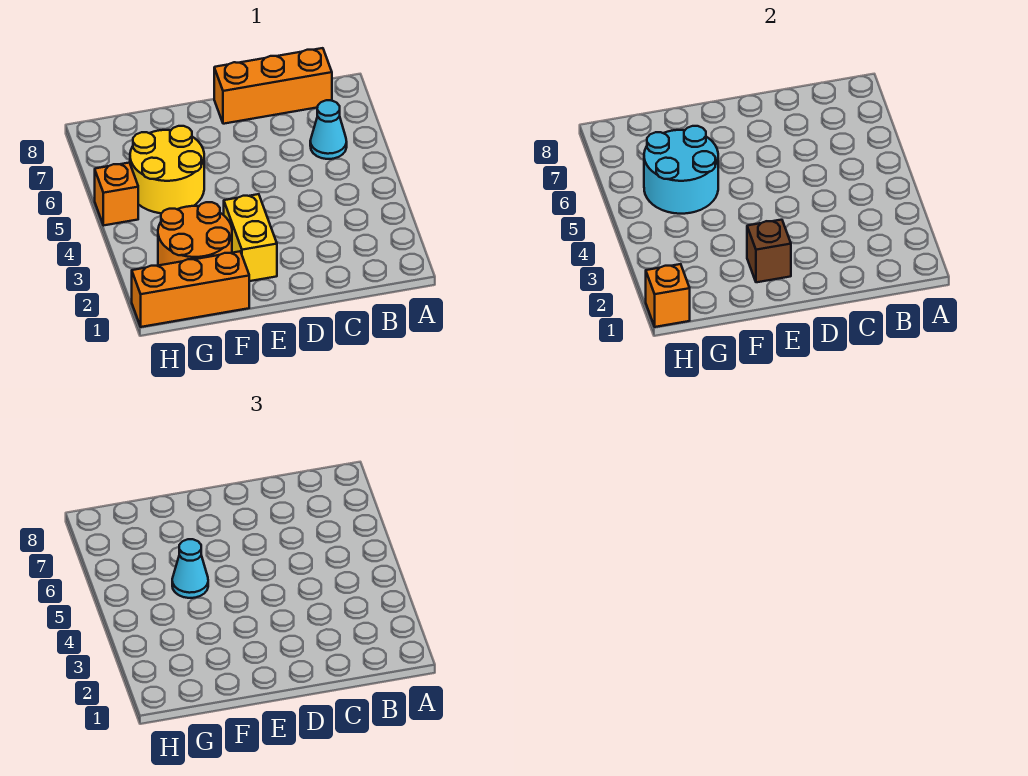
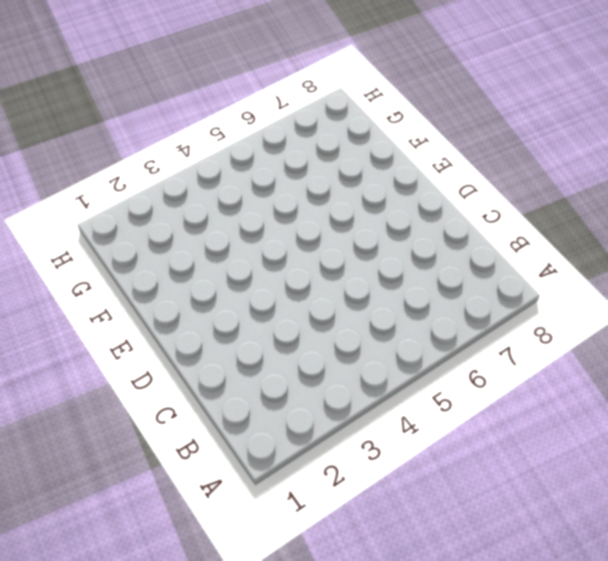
none -> cyan cone B6 level 1
none -> orange brick B8:D8 level 1

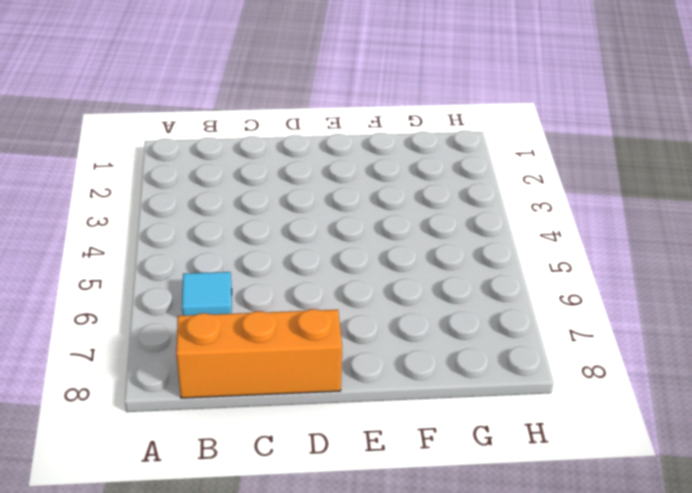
cyan tile B6 level 1 -> cyan cone B6 level 1
none -> yellow brick E2:E3 level 1
none -> orange brick F1:H1 level 1

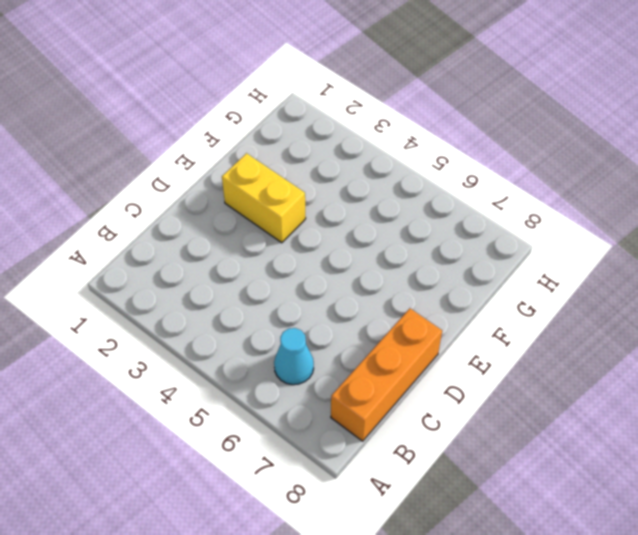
none -> orange brick F1:H1 level 1
none -> orange round brick F2:G3 level 1

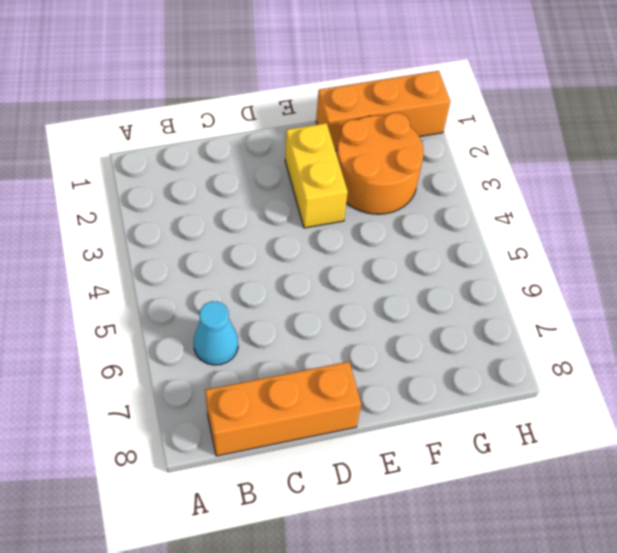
none -> yellow round brick F5:G6 level 1
none -> orange brick H5 level 1

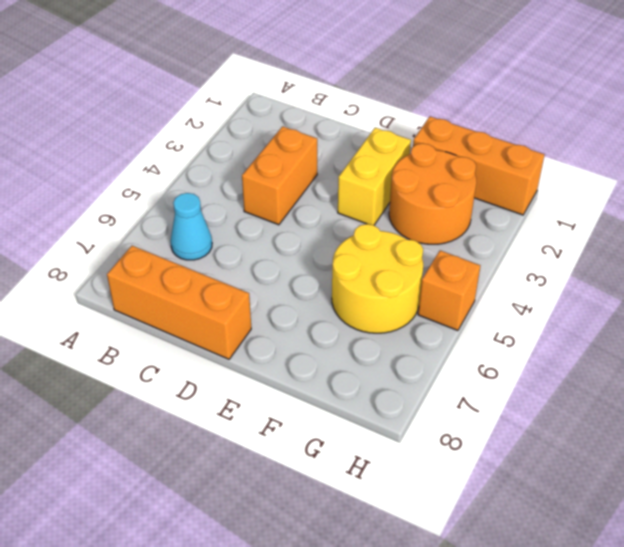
orange brick C3:C4 level 1 -> none
none -> brown brick E2 level 2
none -> cyan round brick F5:G6 level 2

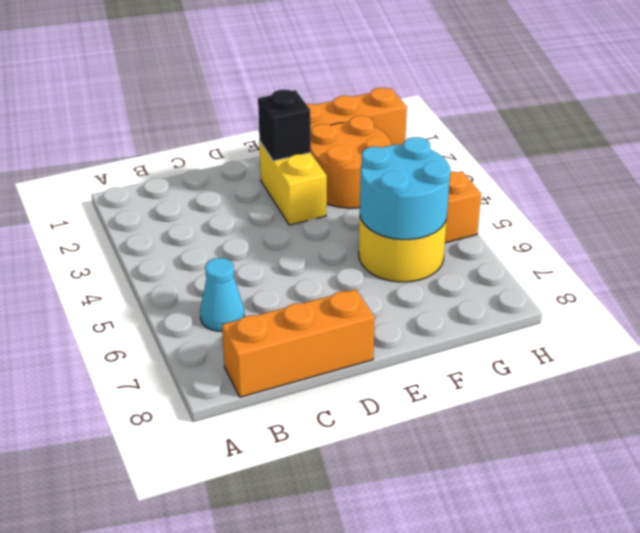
black brick E2 level 2 -> brown brick E2 level 2
none -> orange brick H1 level 2
none -> cyan cone F5 level 3

